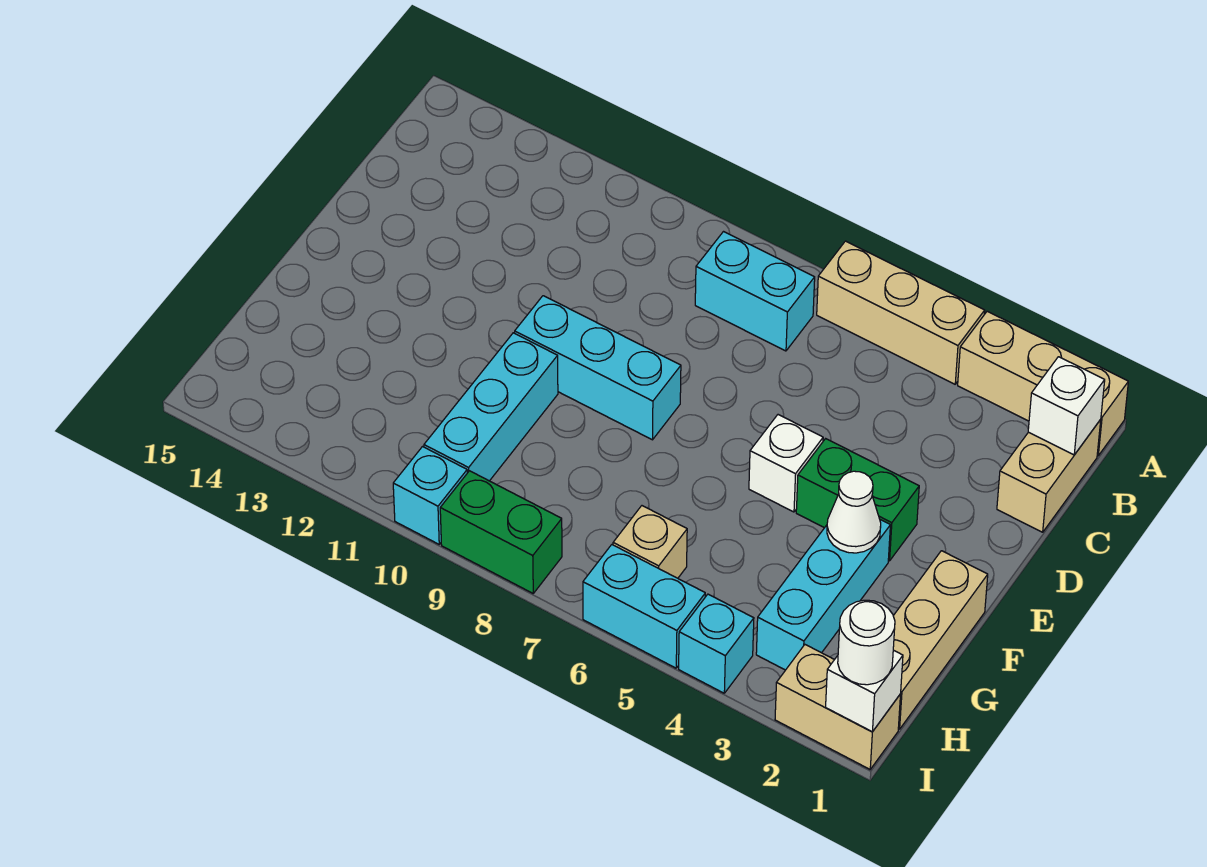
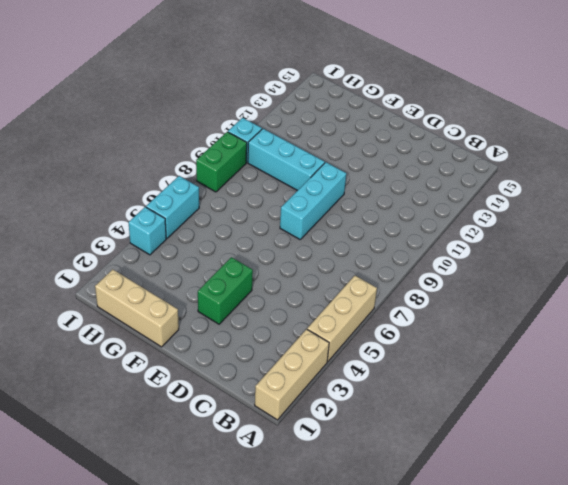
none -> tan brick B1:C1 level 1
none -> cyan brick B7:B8 level 1
none -> white brick E5 level 1

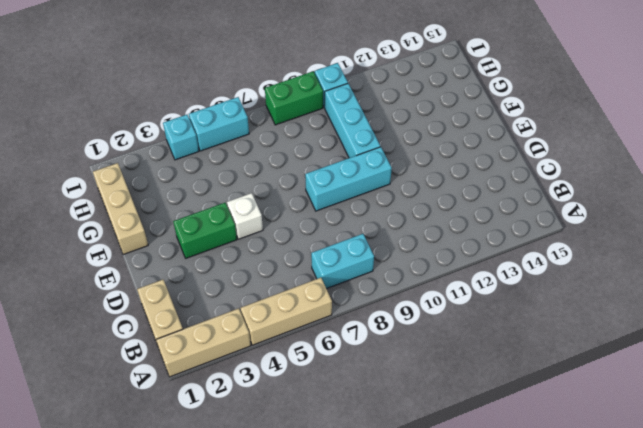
none -> cyan brick F3:H3 level 1
none -> tan brick H6 level 1
none -> tan brick I1:I2 level 1

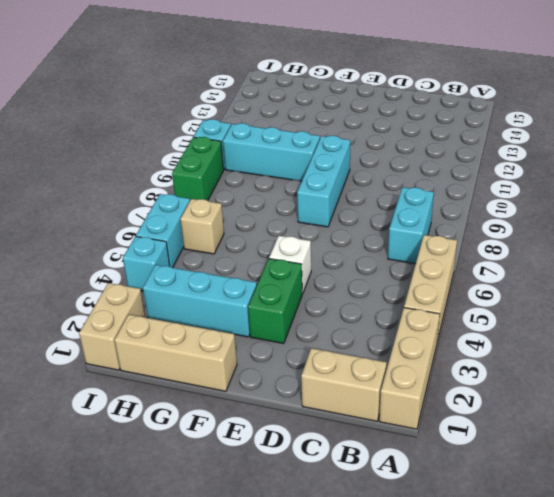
none -> white brick B1 level 2
none -> white cone F3 level 2
none -> white brick I1 level 2

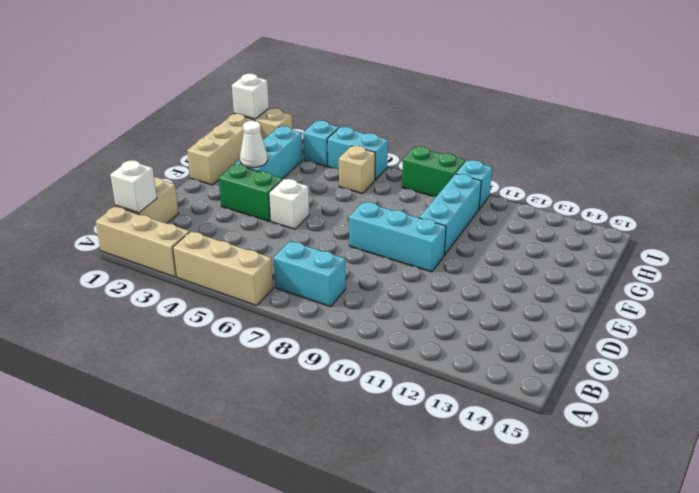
none -> white round brick I1 level 3

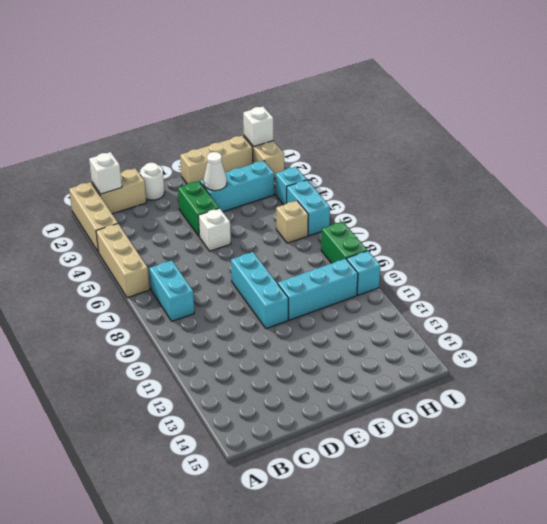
white round brick D1 level 1 -> white round brick I1 level 3

